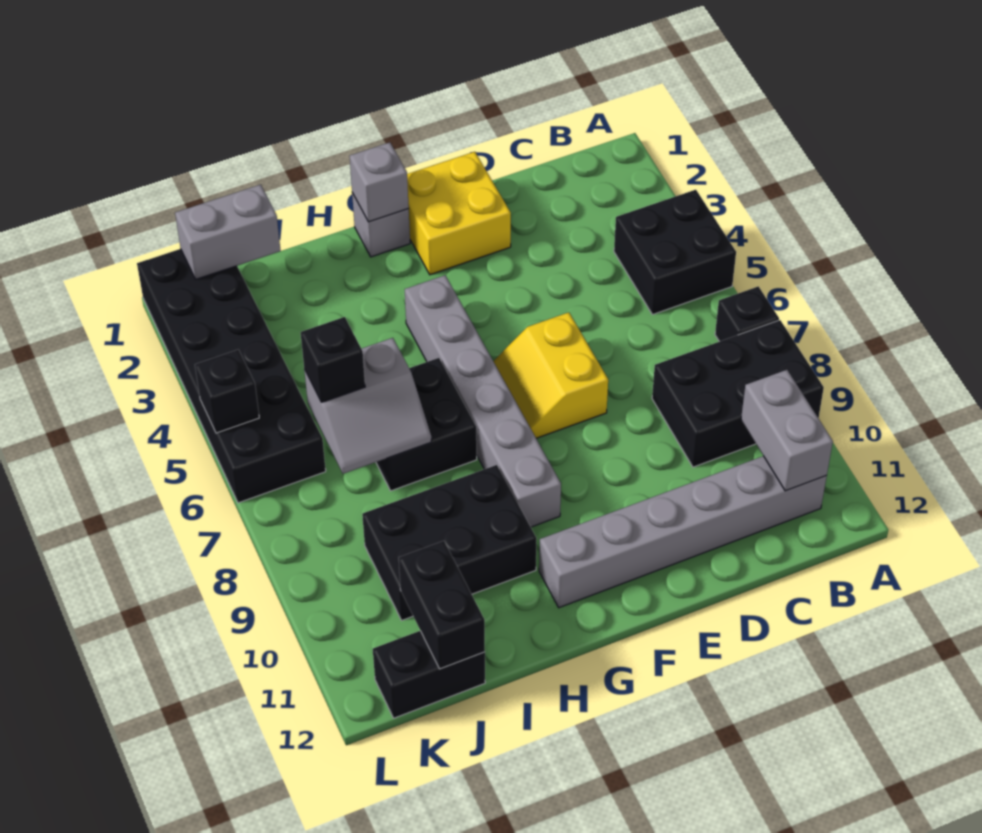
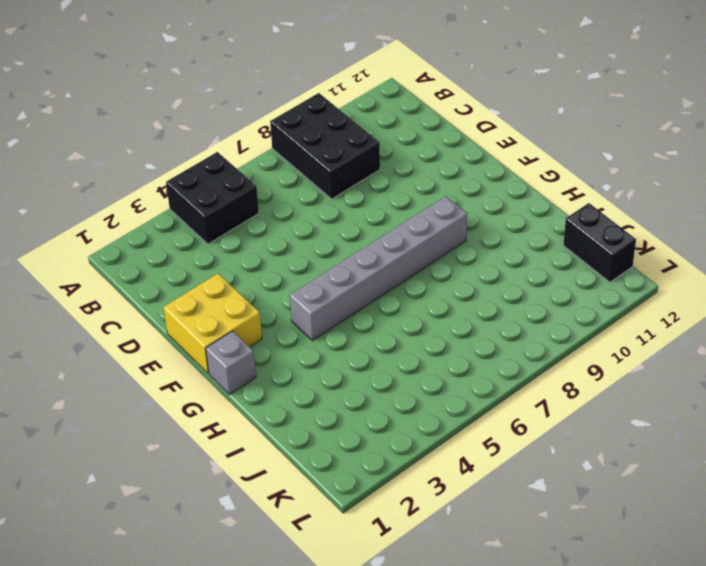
none -> black brick A7 level 1
none -> grey brick B11:G11 level 1
none -> yellow slope E6:F7 level 1 top E

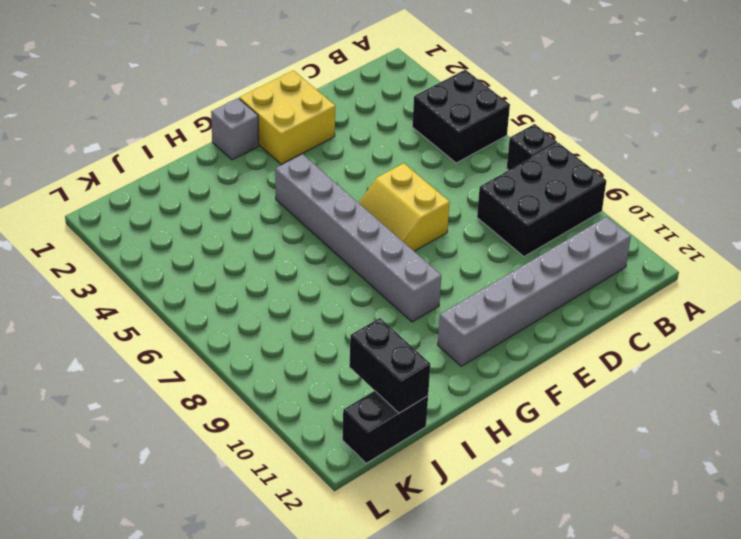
none -> black brick H6:I7 level 1
none -> black brick H9:J10 level 1
none -> black brick K1:L6 level 1

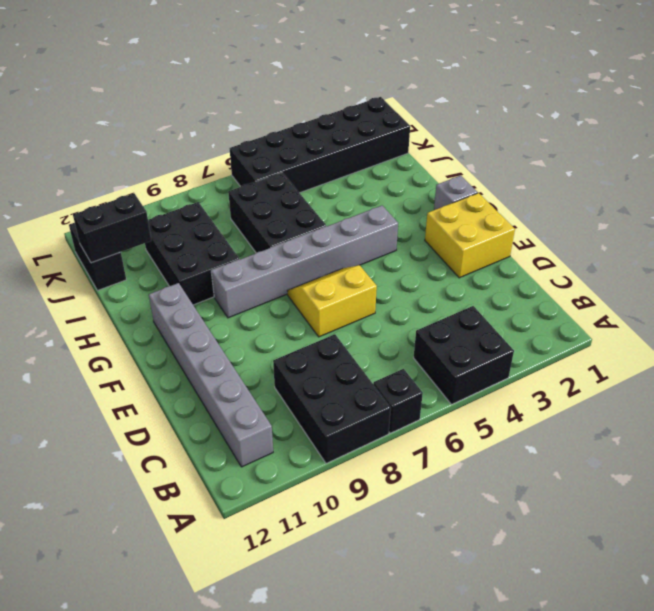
black brick H6:J7 level 1 -> black brick H6:I7 level 1
none -> grey brick B10:B11 level 2
none -> grey brick G1 level 2
none -> grey slope I6:J7 level 2 top 6

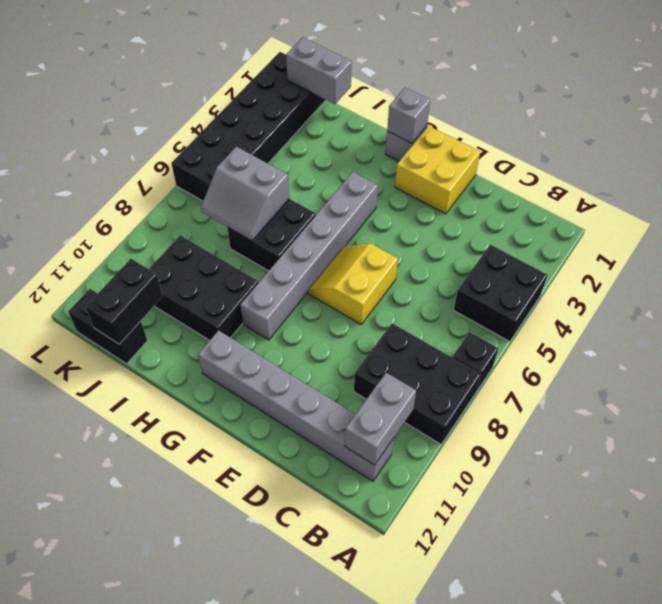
none -> black brick L5 level 2
none -> black brick J6 level 3

